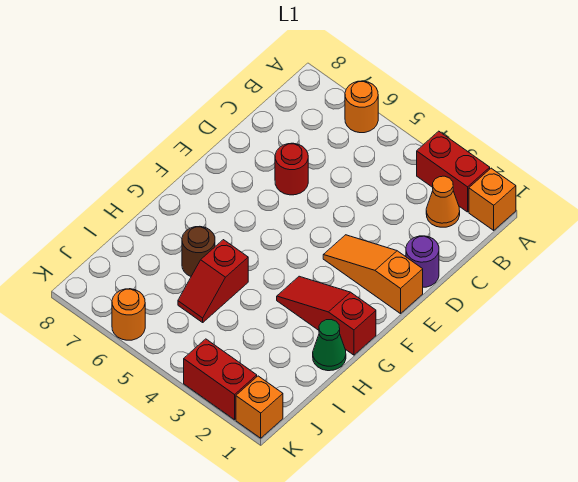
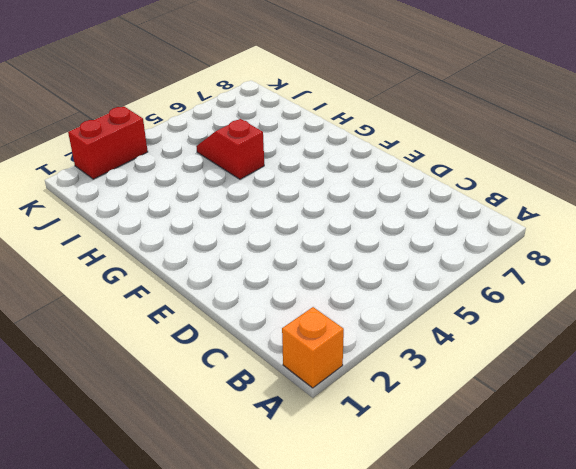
none -> red brick A2:A3 level 1
none -> orange round brick A6 level 1
none -> orange cone B2 level 1

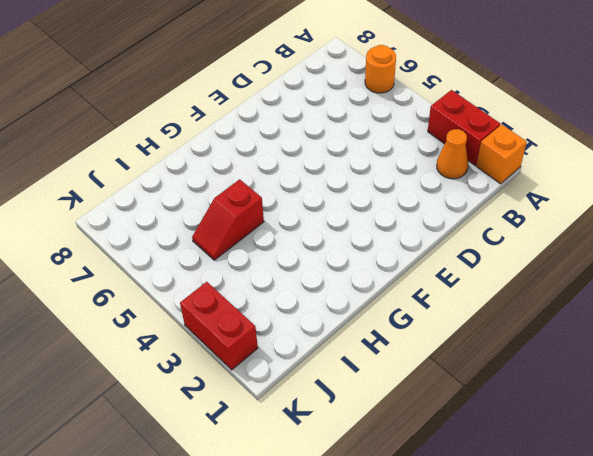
none -> purple round brick D1 level 1
none -> red round brick D6 level 1
none -> orange slope E1:E3 level 1 top 1

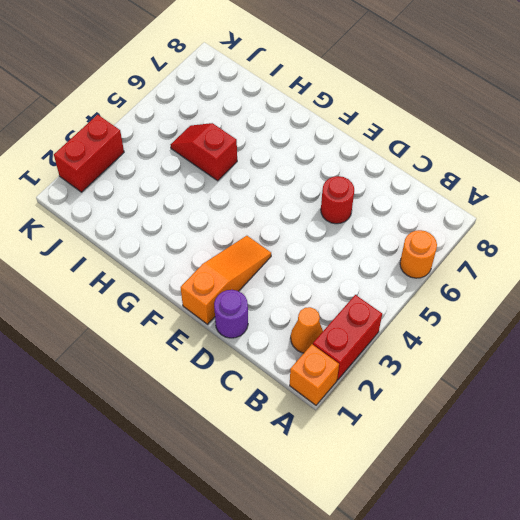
none -> red slope G1:G3 level 1 top 1
none -> green cone H1 level 1
none -> brown round brick H6 level 1

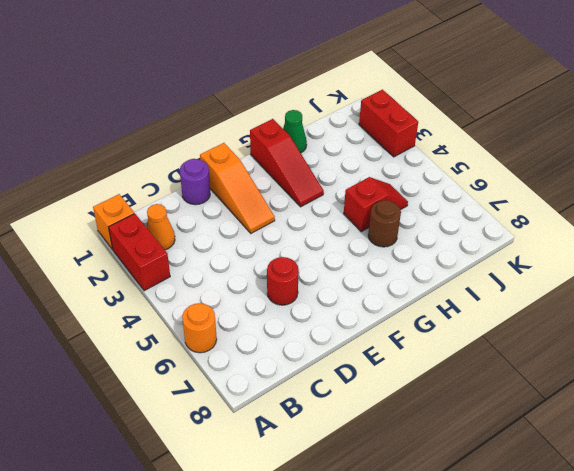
none -> orange brick K1 level 1
none -> orange round brick K6 level 1

